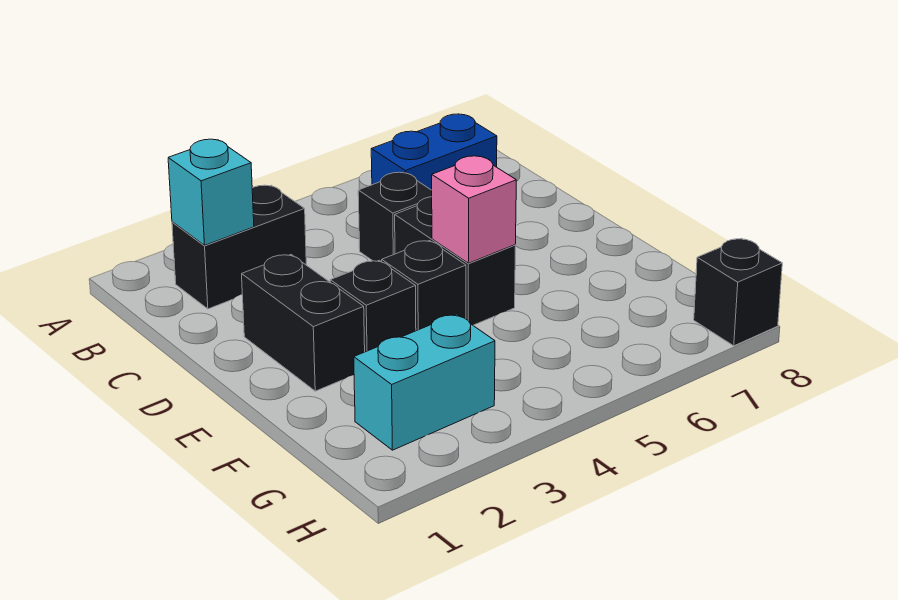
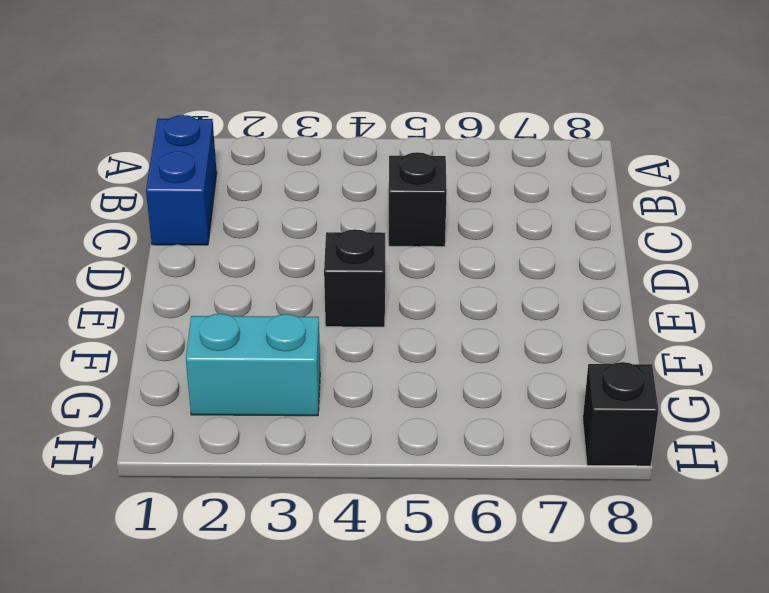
blue brick B1:C1 level 1 -> blue brick B6:B7 level 1
none -> black brick B2:B3 level 1
none -> black brick D2:E2 level 1

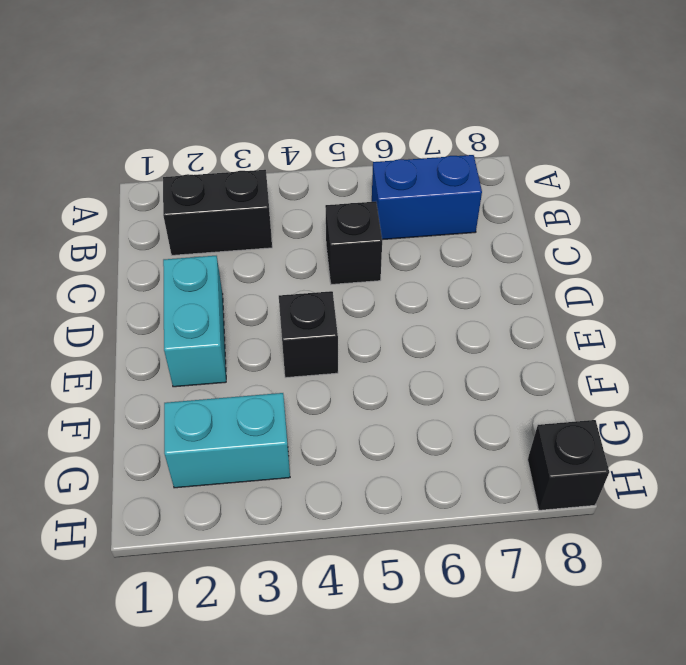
cyan brick D2:E2 level 1 -> black brick D2:E2 level 1
none -> black brick D5:E5 level 1
none -> black brick E3 level 1

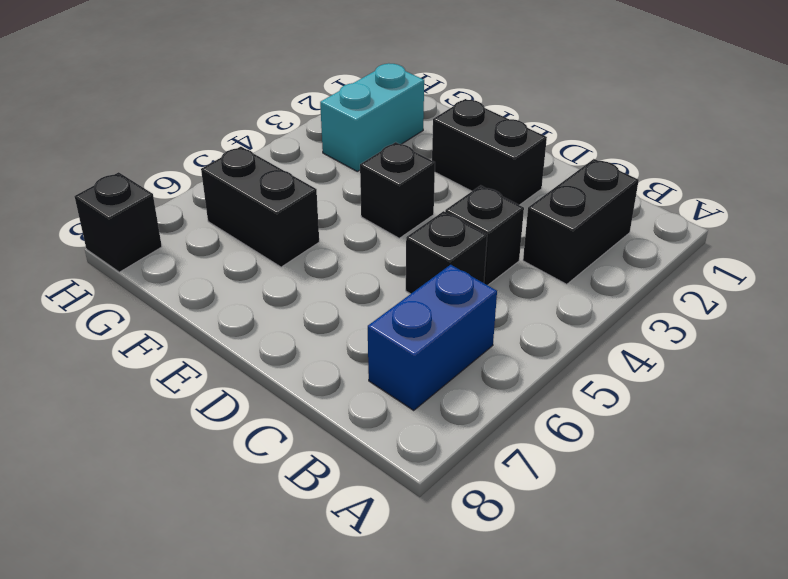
black brick C4 level 1 -> black brick E3 level 1
black brick F6:G6 level 1 -> black brick D5:E5 level 1
none -> cyan brick B2 level 2
none -> pink brick E5 level 2

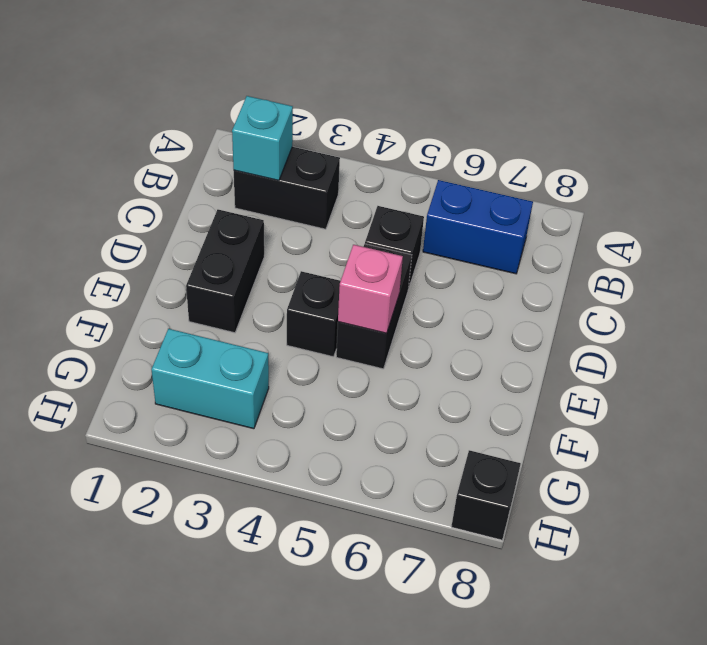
none -> black brick E3 level 1

